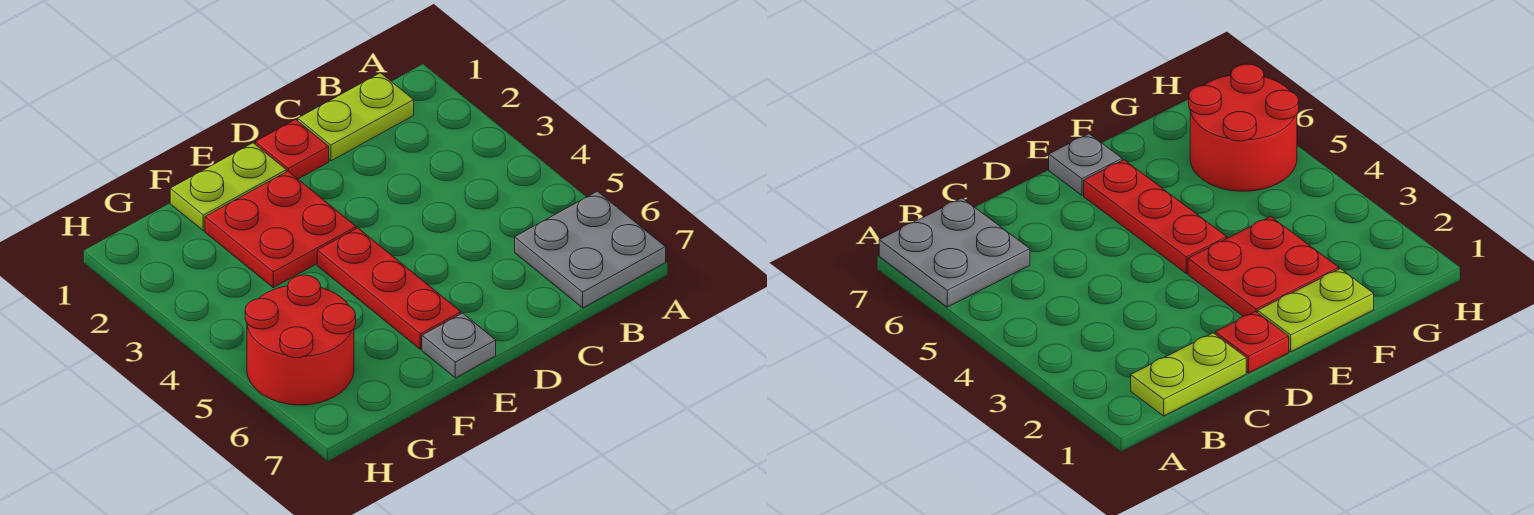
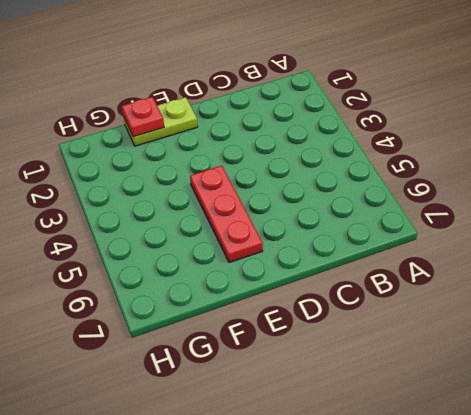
red plate F1 level 2 -> red plate D1 level 1
none -> grey plate A6:B7 level 1
none -> lime plate B1:C1 level 1

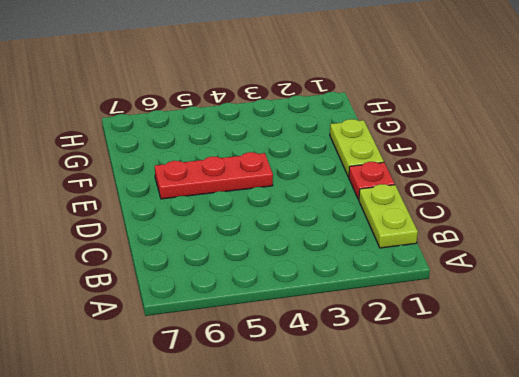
none -> grey plate A6:B7 level 1
none -> red plate E2:F3 level 1

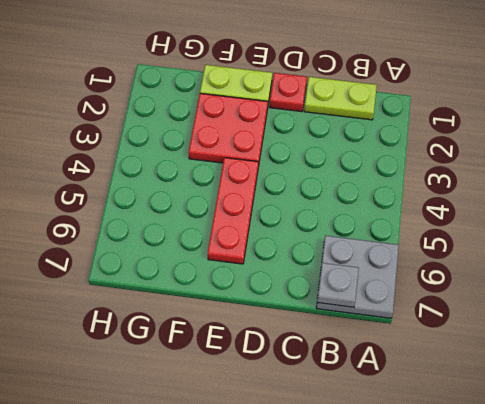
grey plate B7 level 2 -> grey plate E7 level 1
none -> red round brick G5:H6 level 1

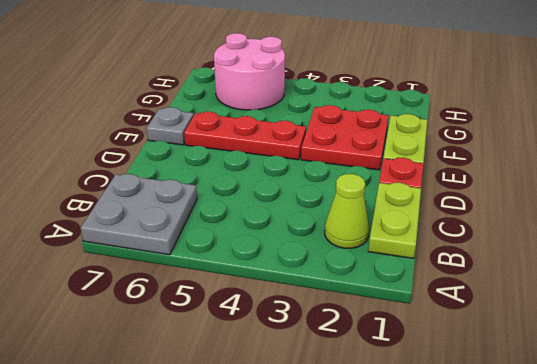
lime cone B2 level 1 -> none
pink round brick G5:H6 level 1 -> red round brick G5:H6 level 1

